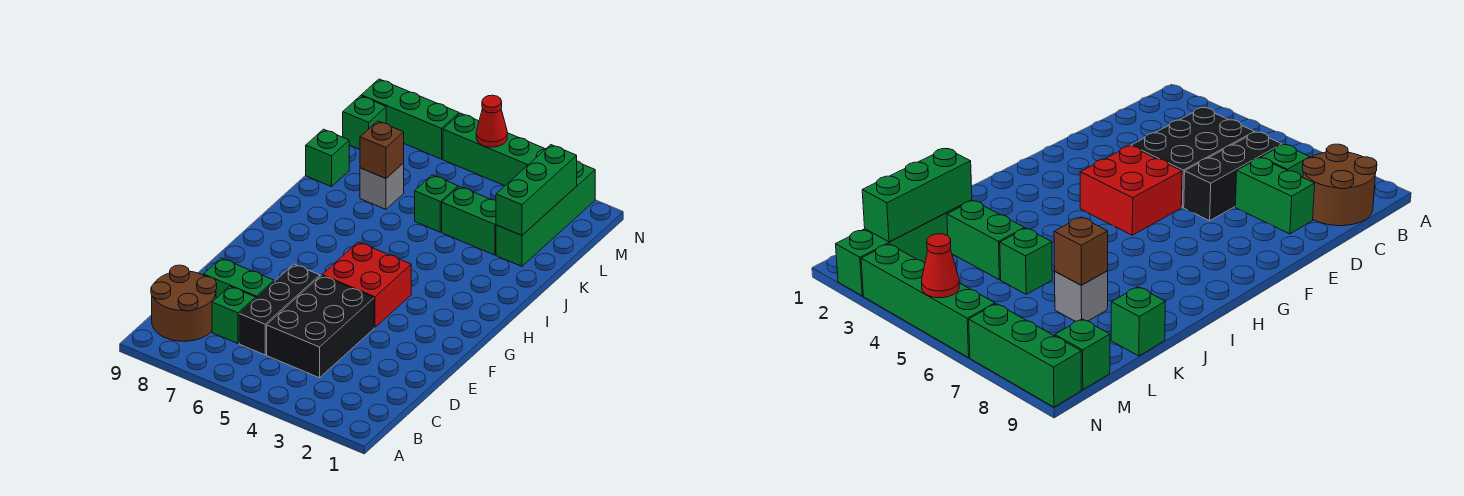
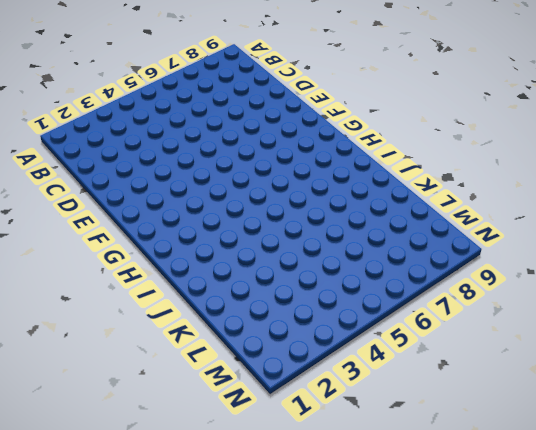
none -> brown round brick B8:C9 level 1
none -> black brick C4:E5 level 1
none -> black brick C6:E6 level 1

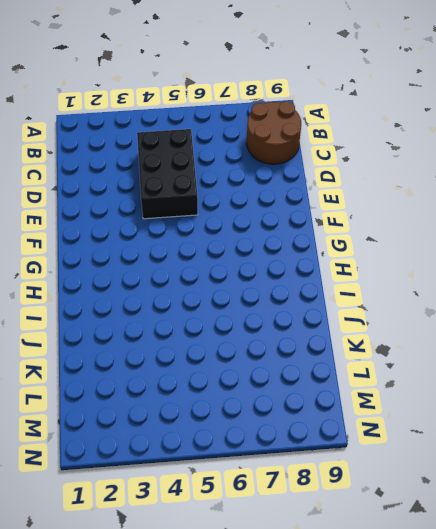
none -> black brick C6:E6 level 1
none -> green brick C7 level 1
none -> green brick D7:D8 level 1

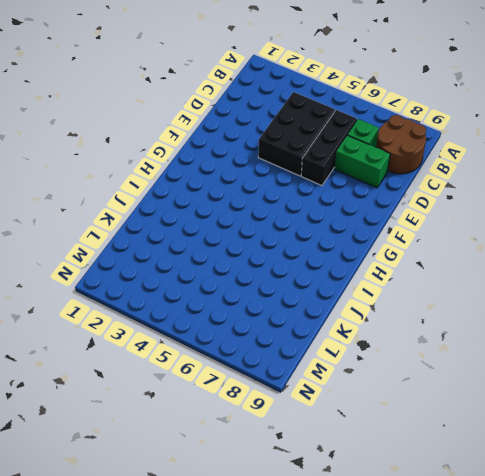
none -> red brick F4:G5 level 1
none -> green brick K2:N2 level 1
none -> green brick K3:K4 level 1

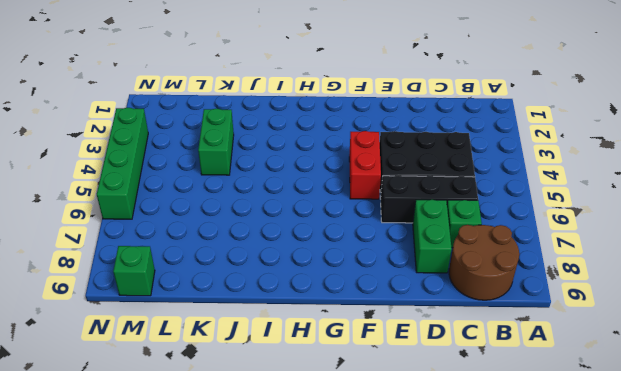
red brick F4:F5 level 1 -> red brick F4:G5 level 1
none -> green brick K2:N2 level 1
none -> green brick K5 level 1
none -> grey brick K7 level 1

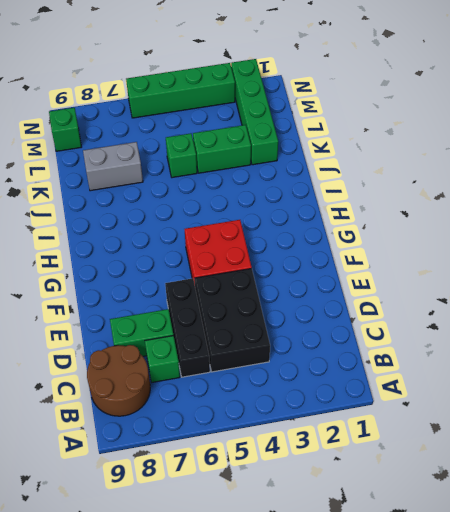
grey brick K7:K8 level 1 -> grey brick K7 level 1
none -> green brick K9 level 1
none -> green brick N7:N9 level 1
none -> green brick K2:M2 level 2

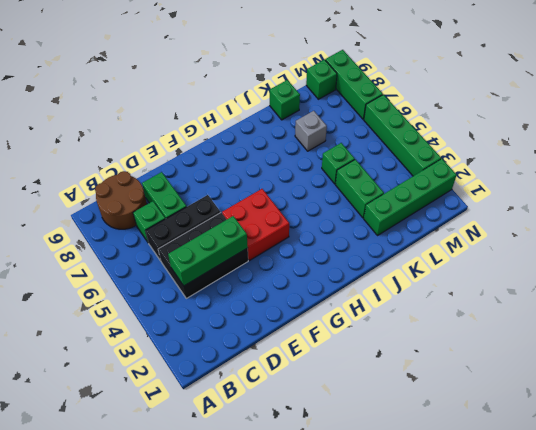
green brick C4:E4 level 2 -> green brick K2:M2 level 2
none -> brown brick K7 level 2
none -> red cone N5 level 2

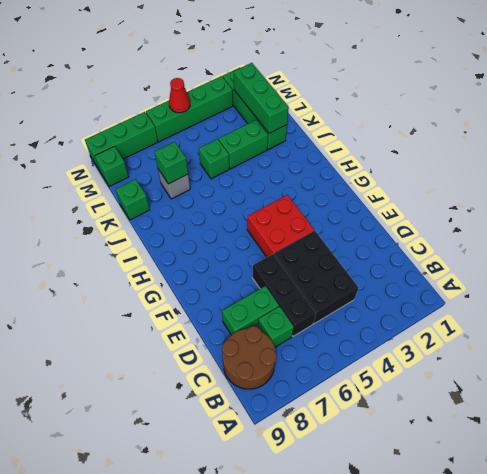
green brick K7 level 2 -> brown brick K7 level 2

